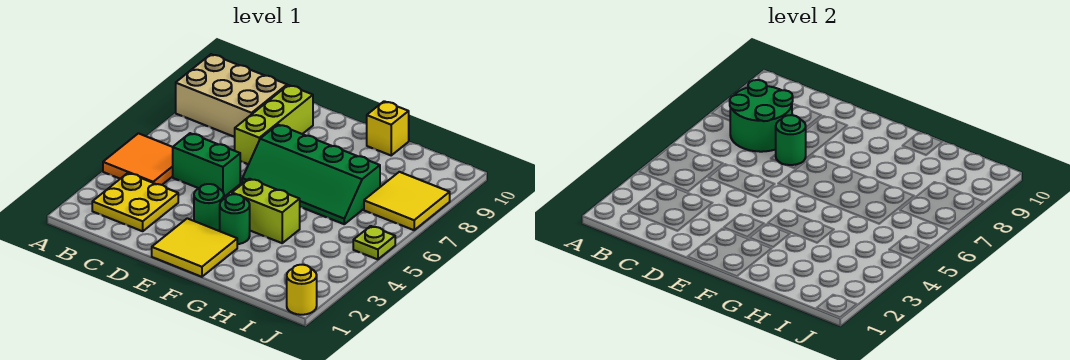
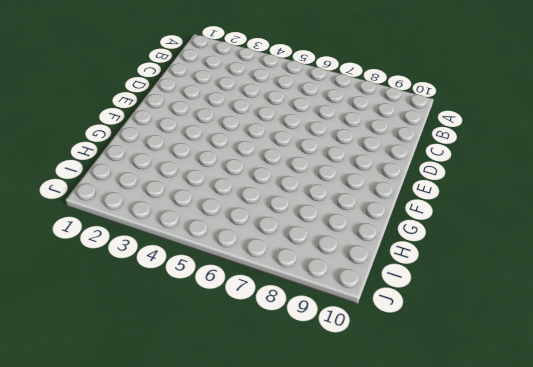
none -> orange tile A4:B5 level 1
none -> tan brick A8:C9 level 1
none -> yellow plate B2:C3 level 1

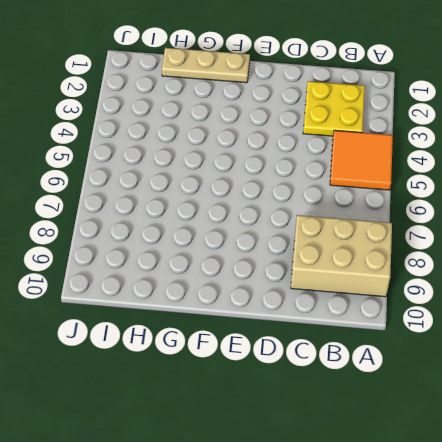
tan plate F1:H1 level 1 -> yellow tile E1:F2 level 1
none -> green brick C5:D5 level 1
none -> lime brick D7:D9 level 1
none -> green round brick E3 level 1

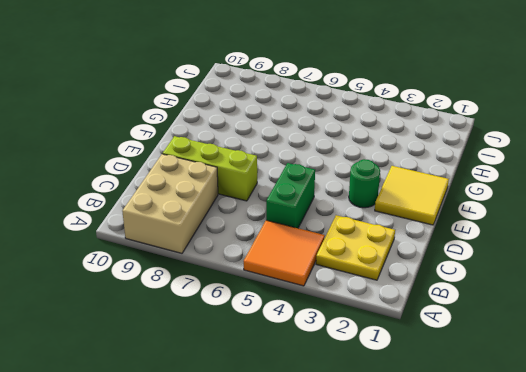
none -> green slope E6:H7 level 1 top 7
none -> green round brick F3 level 1
none -> lime brick F4:G4 level 1

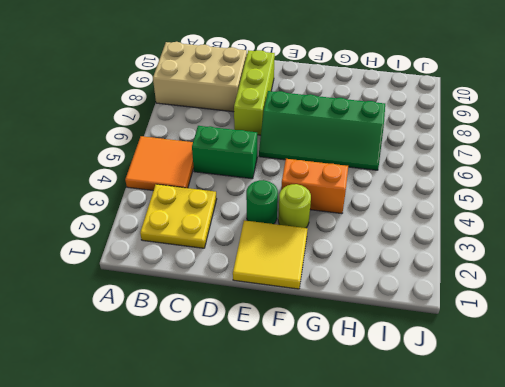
lime round brick F3 level 1 -> green round brick F3 level 1
orange brick F4:G4 level 1 -> lime brick F4:G4 level 1
none -> yellow brick G10 level 1
none -> yellow tile I7:J8 level 1
none -> yellow round brick J1 level 1

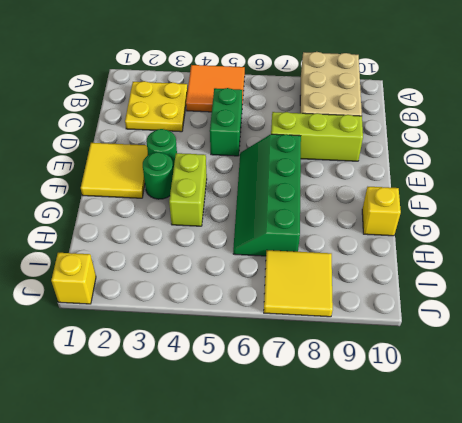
yellow brick J1 level 1 -> yellow round brick J1 level 1
none -> lime plate J5 level 1
none -> green round brick B7:C8 level 2
none -> green round brick D7 level 2

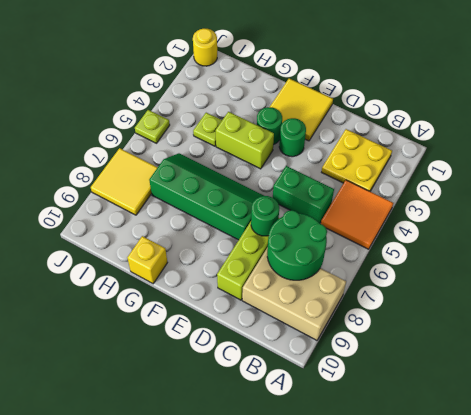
lime plate H4 level 1 -> none

